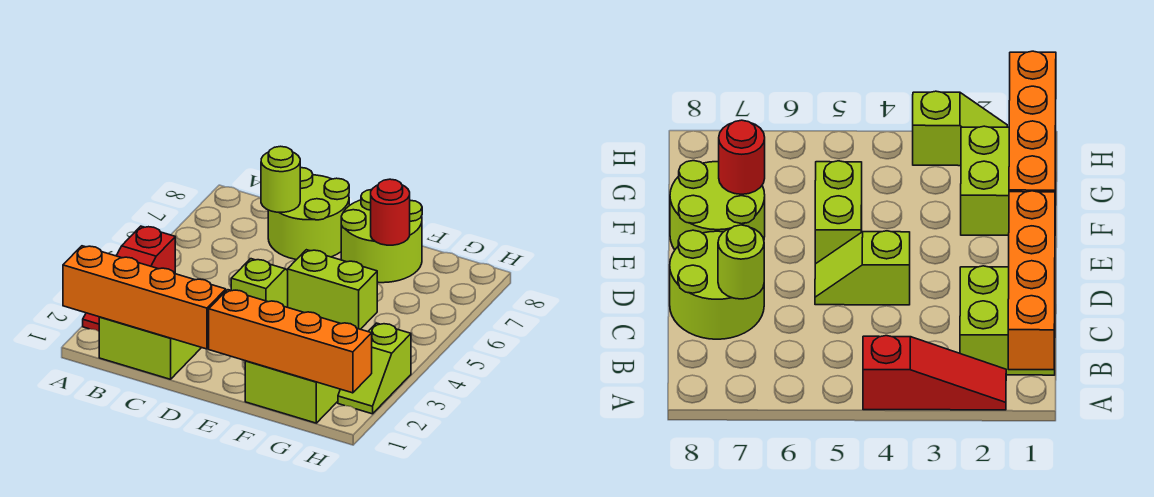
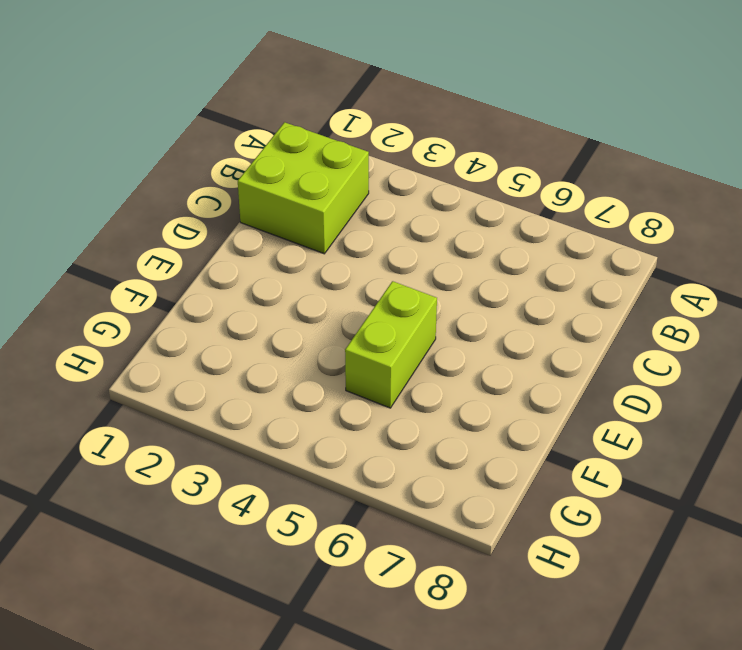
none -> red slope A2:A4 level 1 top 4
none -> lime round brick C7:D8 level 1
none -> lime slope D4:D5 level 1 top 4

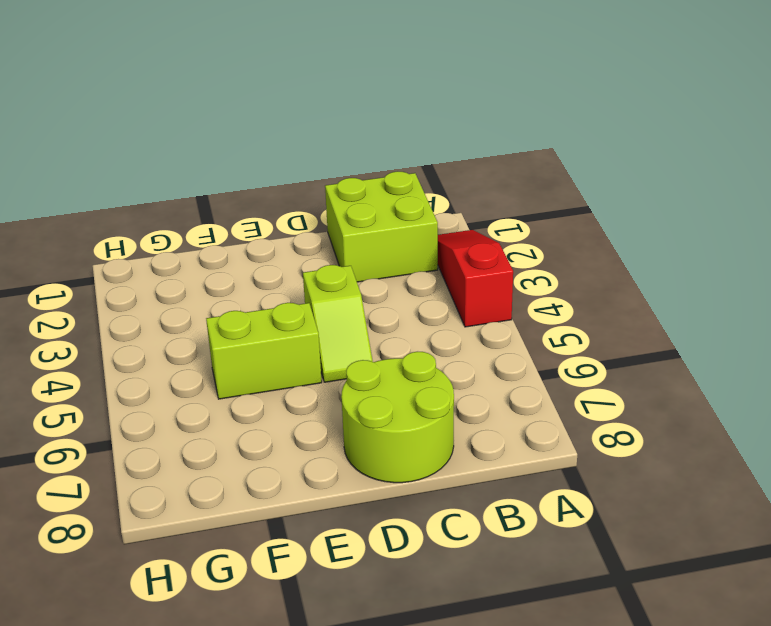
none -> lime round brick E7:F8 level 1
none -> lime brick F1:G2 level 1
none -> lime slope H2:H3 level 1 top 3

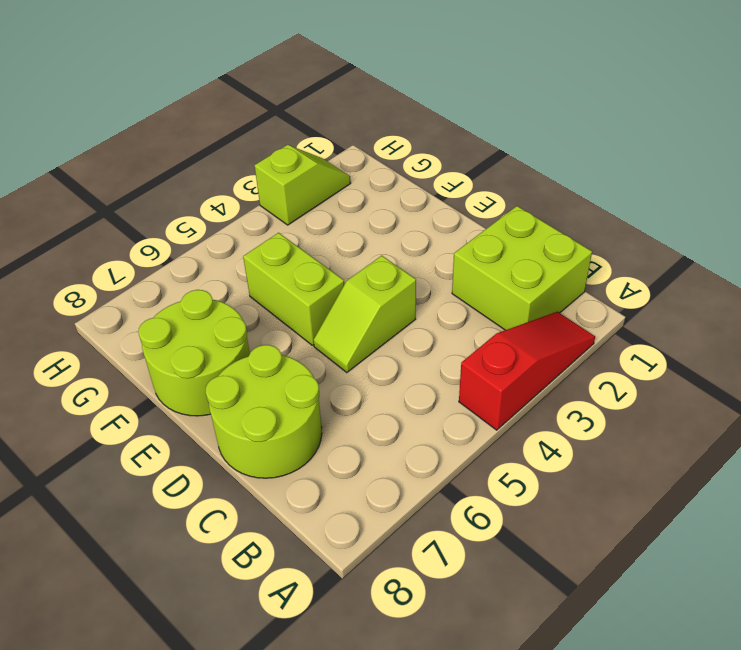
none -> lime brick F1:G2 level 1
none -> orange brick A1:D1 level 2
none -> lime round brick C7 level 2

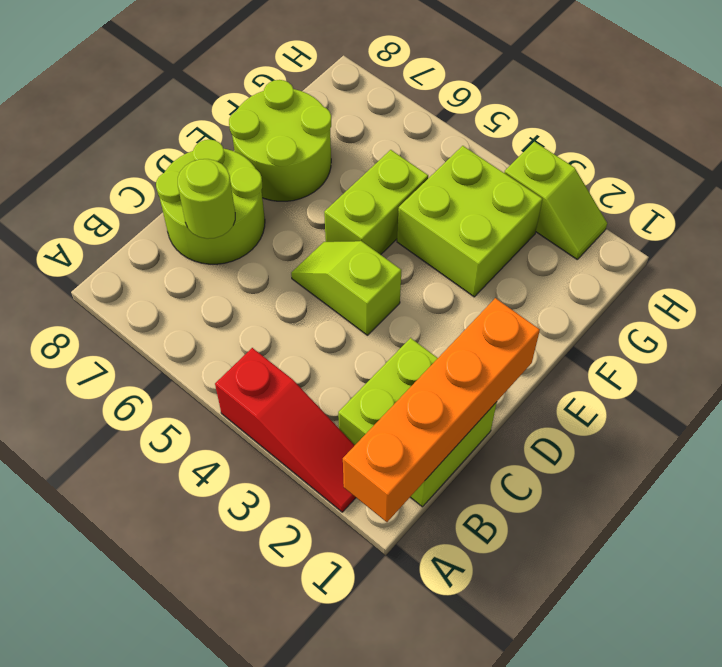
lime brick F3:G4 level 1 -> lime brick F1:G2 level 1
none -> orange brick E1:H1 level 2
none -> red round brick F7 level 2

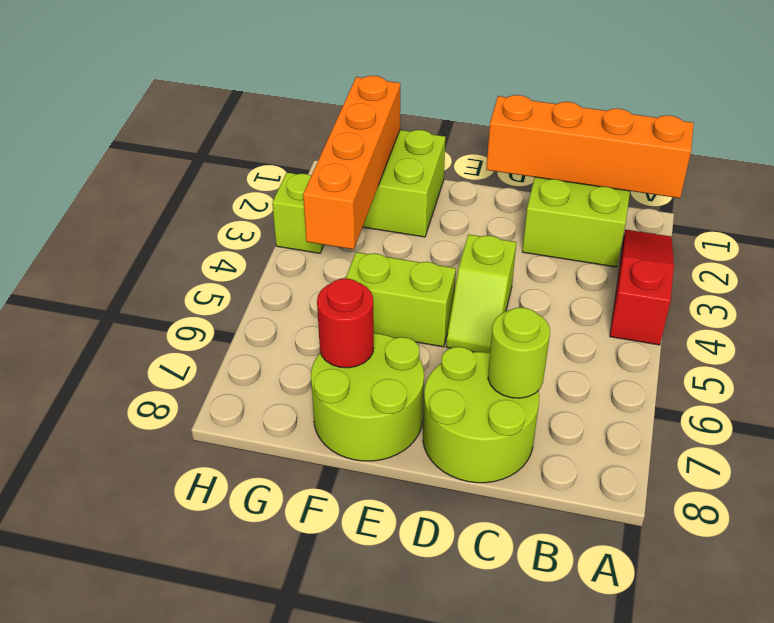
orange brick G1:G4 level 2 -> orange brick E1:H1 level 2

